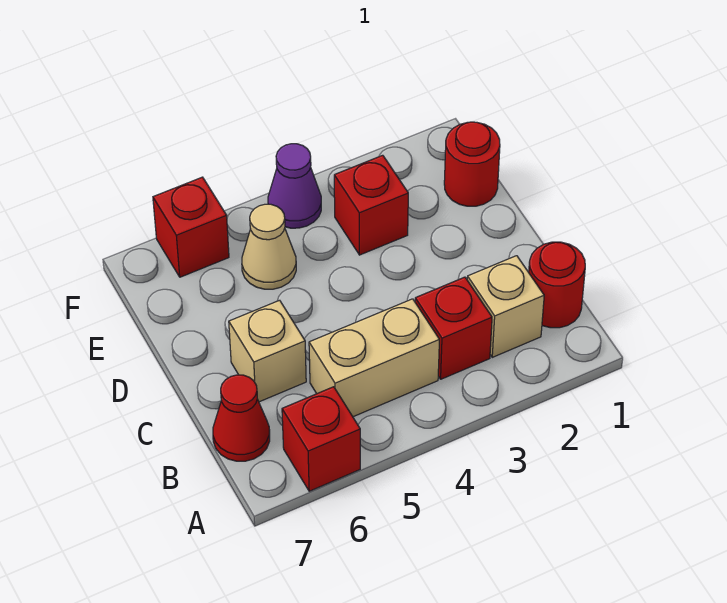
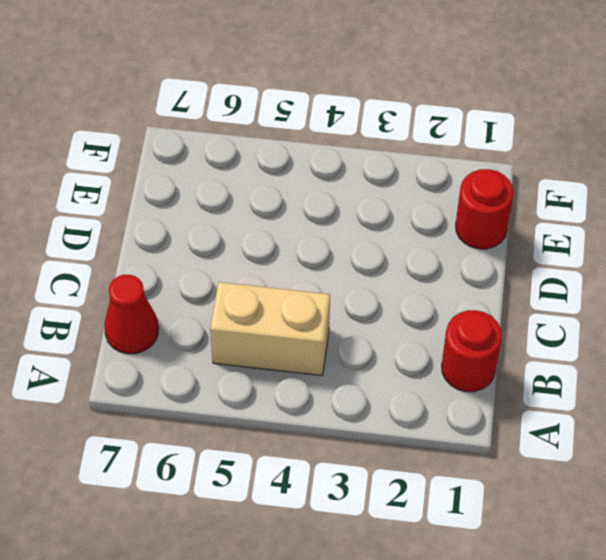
none -> red brick A6 level 1
none -> tan brick B2 level 1
none -> red brick B3 level 1

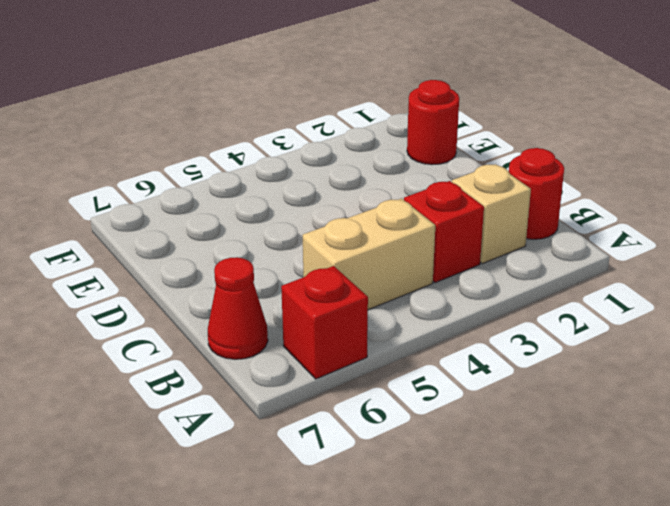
none -> tan brick C6 level 1
none -> red brick E3 level 1
none -> tan cone E5 level 1

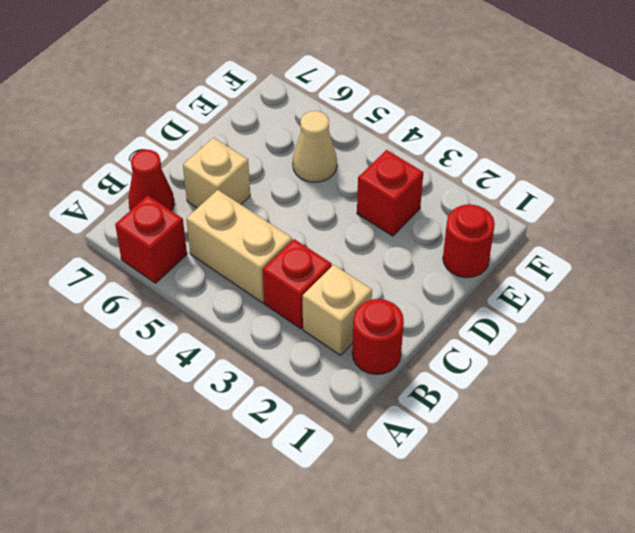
none -> purple cone F4 level 1
none -> red brick F6 level 1

